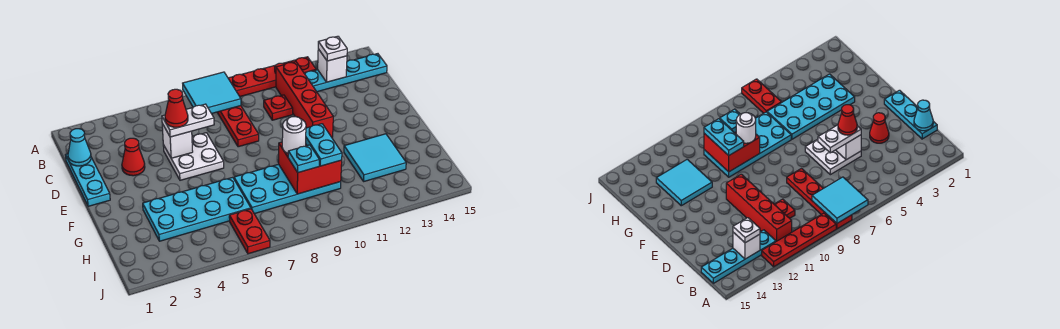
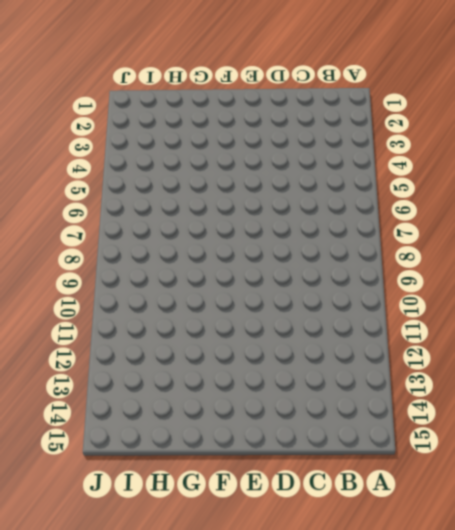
none -> red plate A8:D8 level 1
none -> red plate A9:A12 level 1
none -> red brick B11:E11 level 1

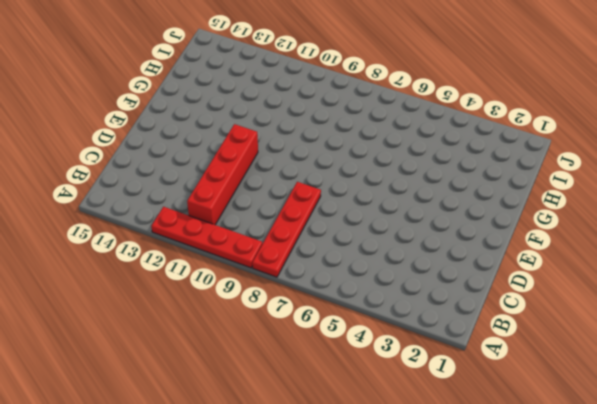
none -> cyan plate B12:B15 level 1
none -> cyan plate C1:E1 level 1
none -> red plate C10 level 1

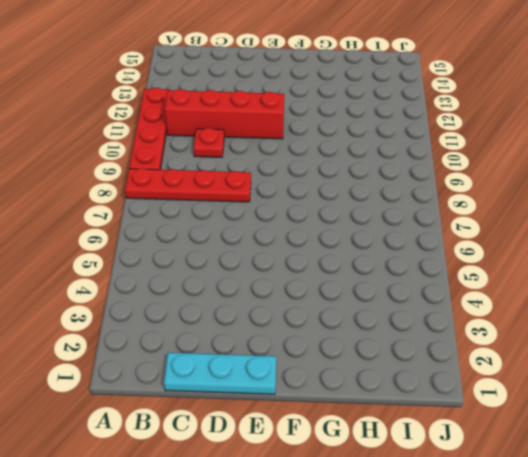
none -> cyan plate B12:B15 level 1
none -> red cone D3 level 1
none -> white plate D5:E6 level 1

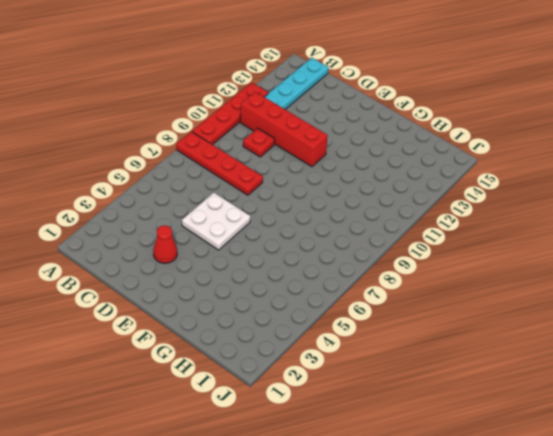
none -> cyan plate C1:E1 level 1
none -> cyan plate G3:H6 level 1
none -> cyan plate G7:H10 level 1

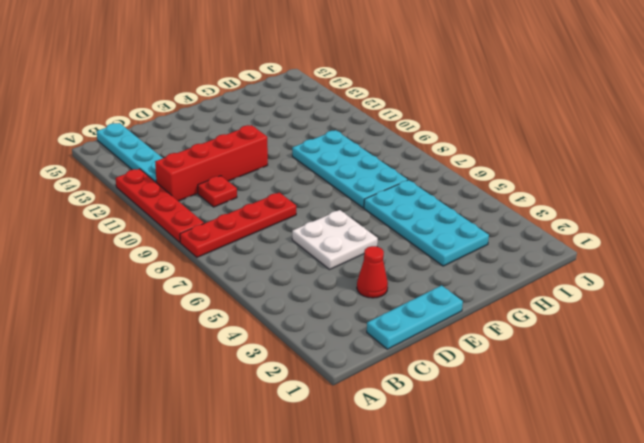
none -> cyan tile G12:H13 level 1
none -> red plate I6:J6 level 1
none -> cyan tile A7:B8 level 2

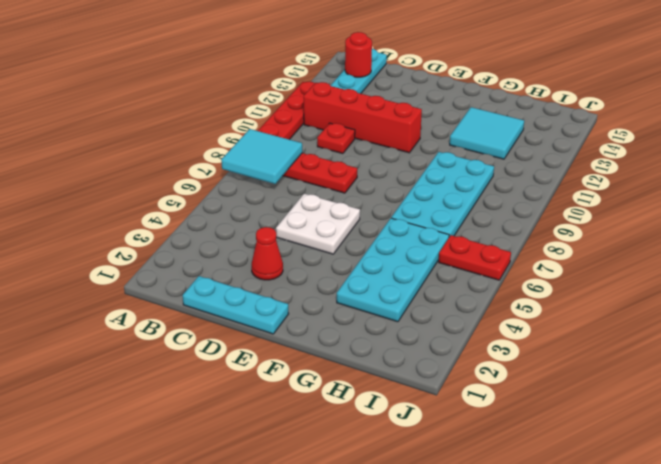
red round brick B14 level 2 -> none
none -> white brick B13 level 2
none -> cyan cone C1 level 2
none -> white brick D5 level 2

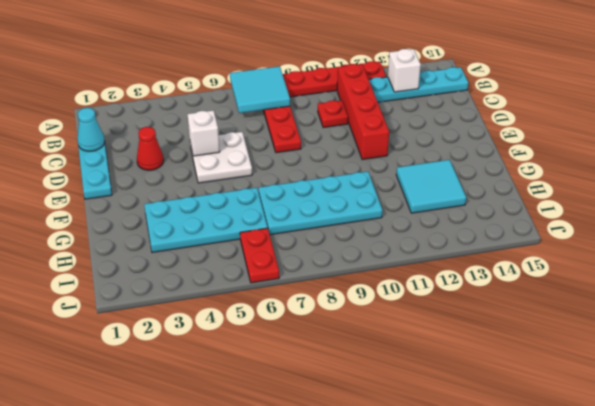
none -> red brick G9:H10 level 2
none -> white plate B13 level 3
none -> white plate D5:D6 level 3

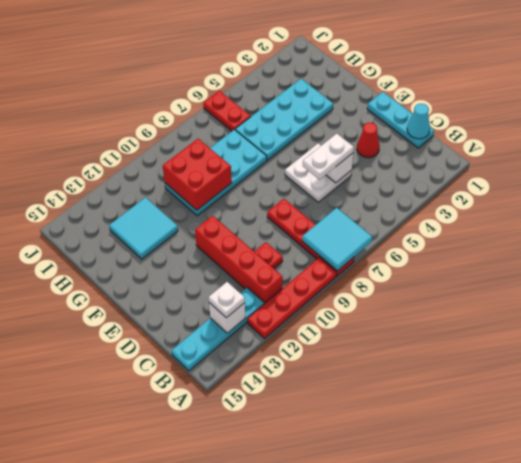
none -> white round brick G9 level 3
none -> cyan plate G10:H10 level 3
none -> cyan plate H9 level 3

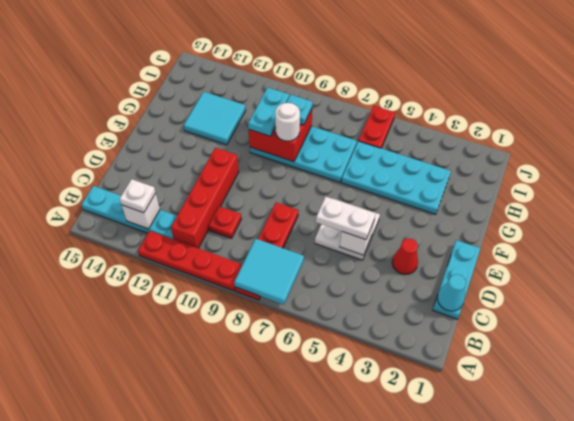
none -> red cone D5 level 4

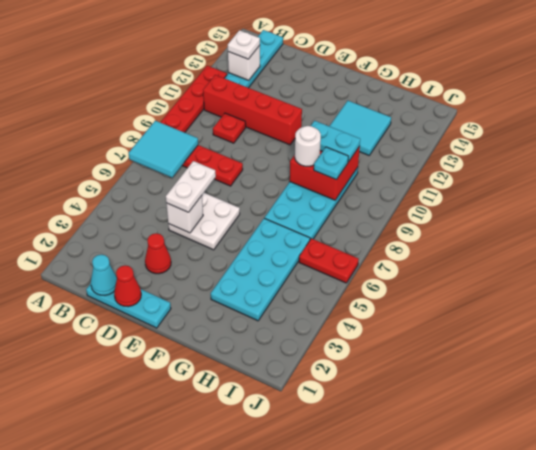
red cone D1 level 2 -> red cone D5 level 4

